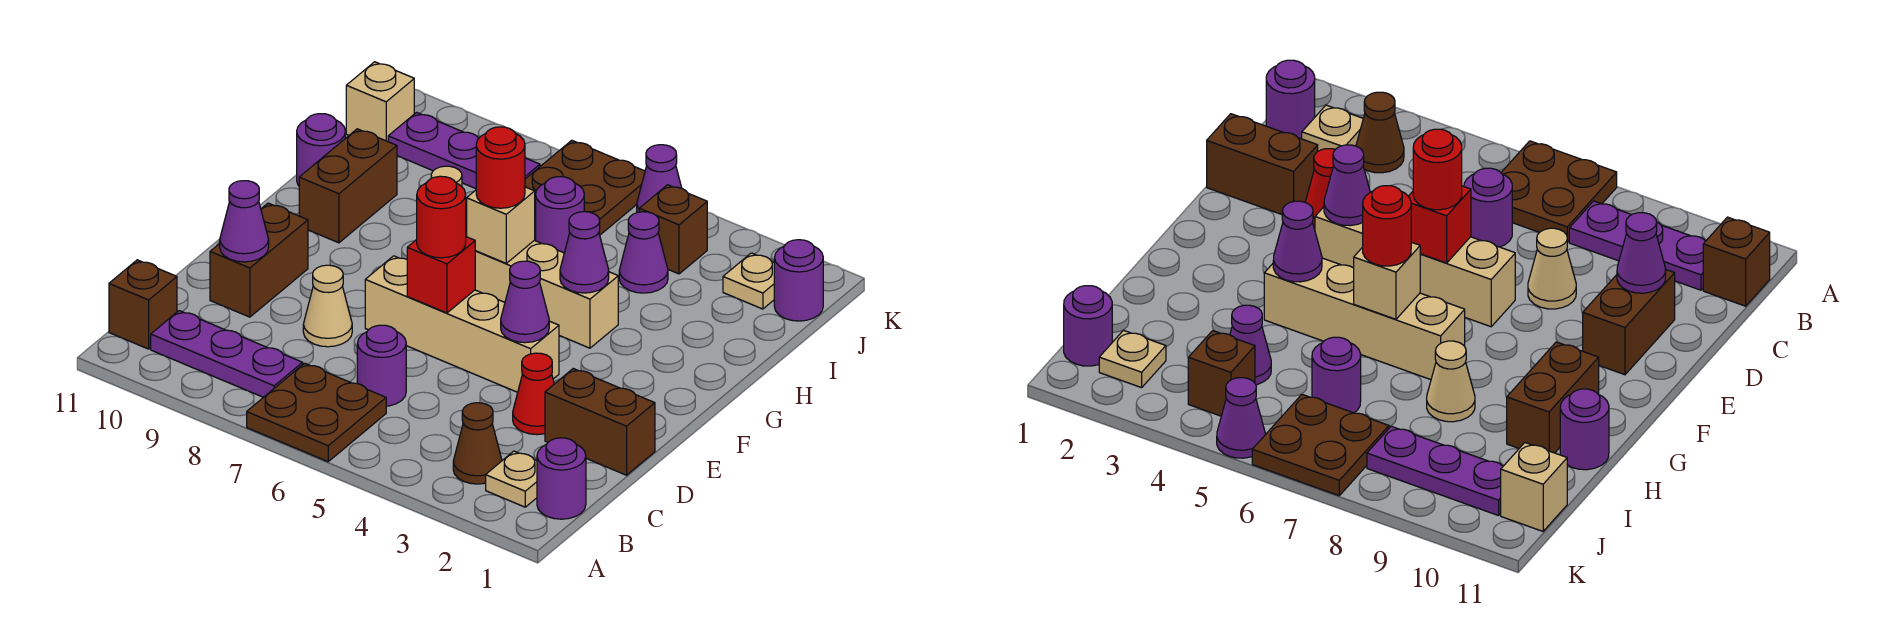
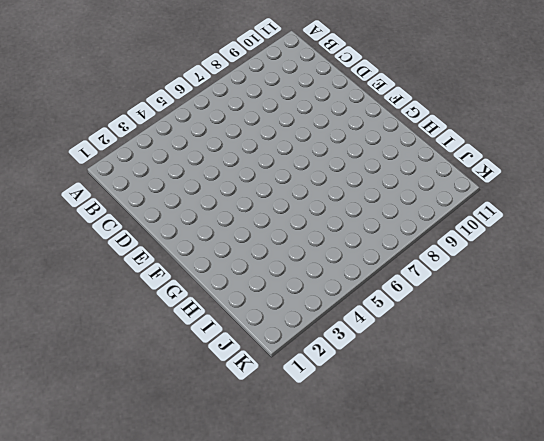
none -> brown plate A6:B7 level 1
none -> purple round brick B1 level 1
none -> tan plate B2 level 1
none -> brown cone B3 level 1

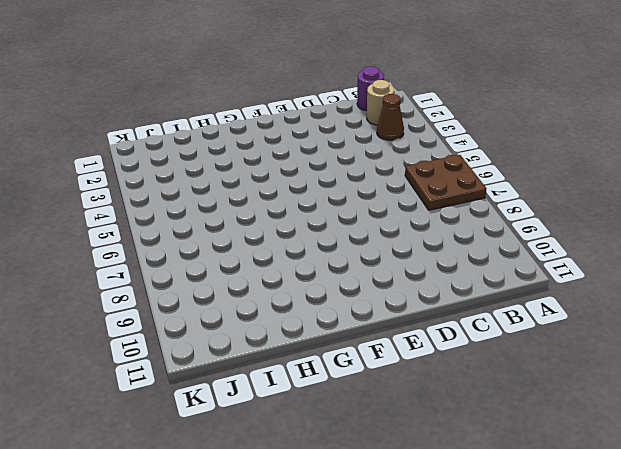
tan round brick B2 level 1 -> tan plate B2 level 1
none -> purple plate B8:B10 level 1
none -> brown brick B11 level 1
none -> purple round brick C6 level 1
none -> brown brick D1:D2 level 1

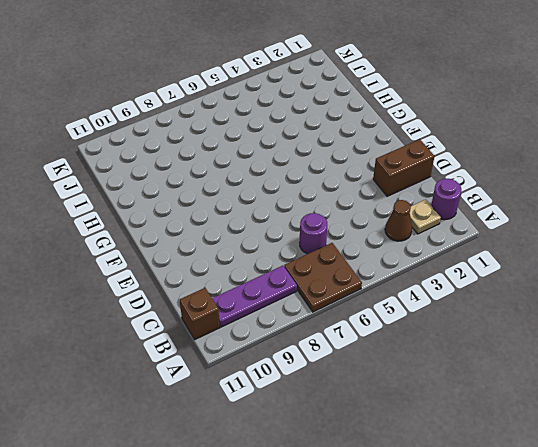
none -> red cone D3 level 1
none -> tan cone D8 level 1
none -> brown brick D10:E10 level 1
none -> tan brick E4:E7 level 1

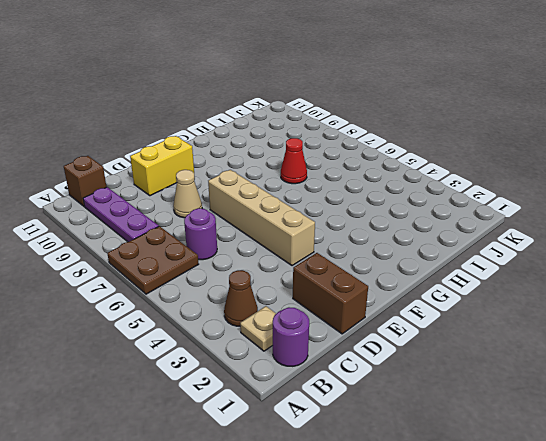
yellow brick D10:E10 level 1 -> brown brick D10:E10 level 1
red cone H7 level 1 -> red cone D3 level 1
none -> tan brick G4:G7 level 1
none -> brown brick G10:H10 level 1
none -> tan cone H8 level 1
none -> purple round brick H11 level 1

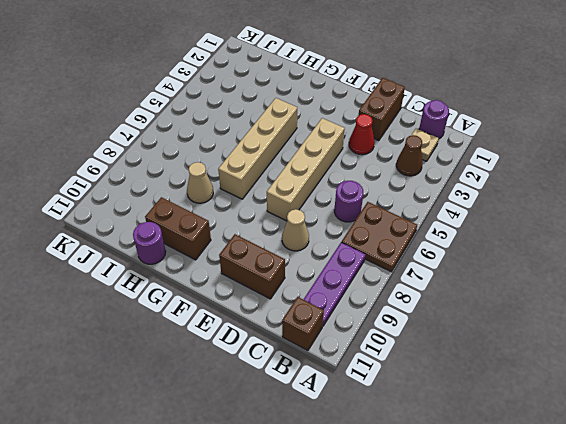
none -> purple cone I4 level 1
none -> purple round brick I6 level 1
none -> purple round brick J1 level 1
none -> tan plate J2 level 1

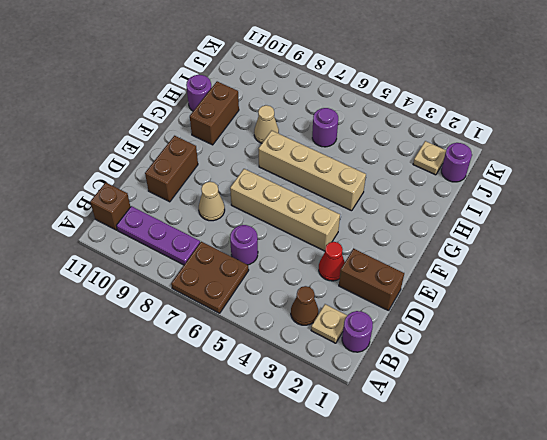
none -> purple cone I4 level 1
none -> brown brick J4 level 1
none -> brown plate J6:K7 level 1
none -> purple plate J8:J10 level 1

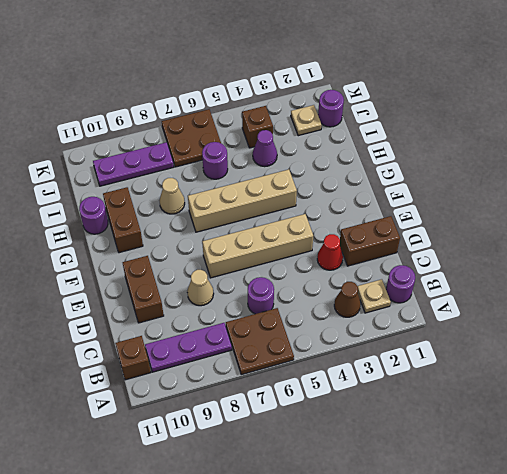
none -> tan brick J11 level 1
none -> purple cone K5 level 1
none -> purple cone D10 level 2
none -> purple cone E4 level 2

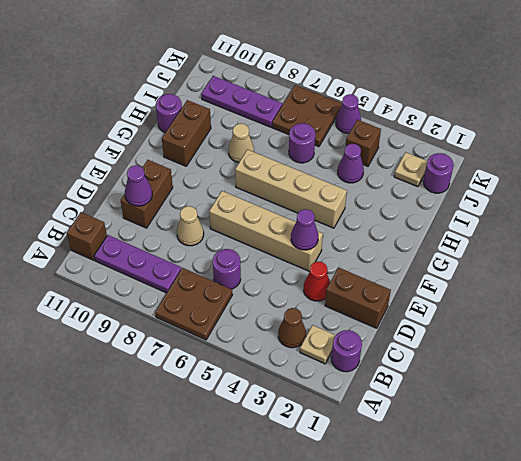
none -> tan brick J11 level 1
none -> red brick E6 level 2
none -> purple cone G4 level 2
none -> tan brick G6 level 2

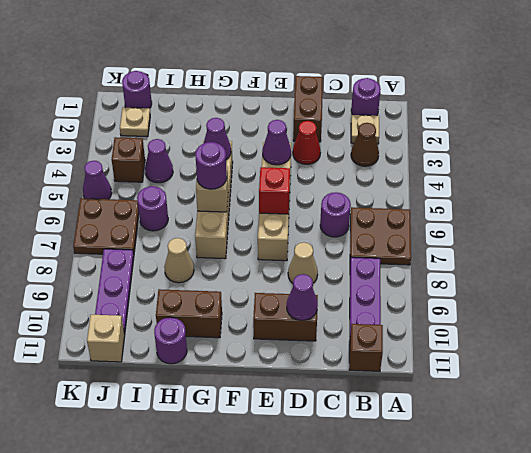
purple round brick G6 level 3 -> red round brick G6 level 3
none -> red round brick E6 level 3

